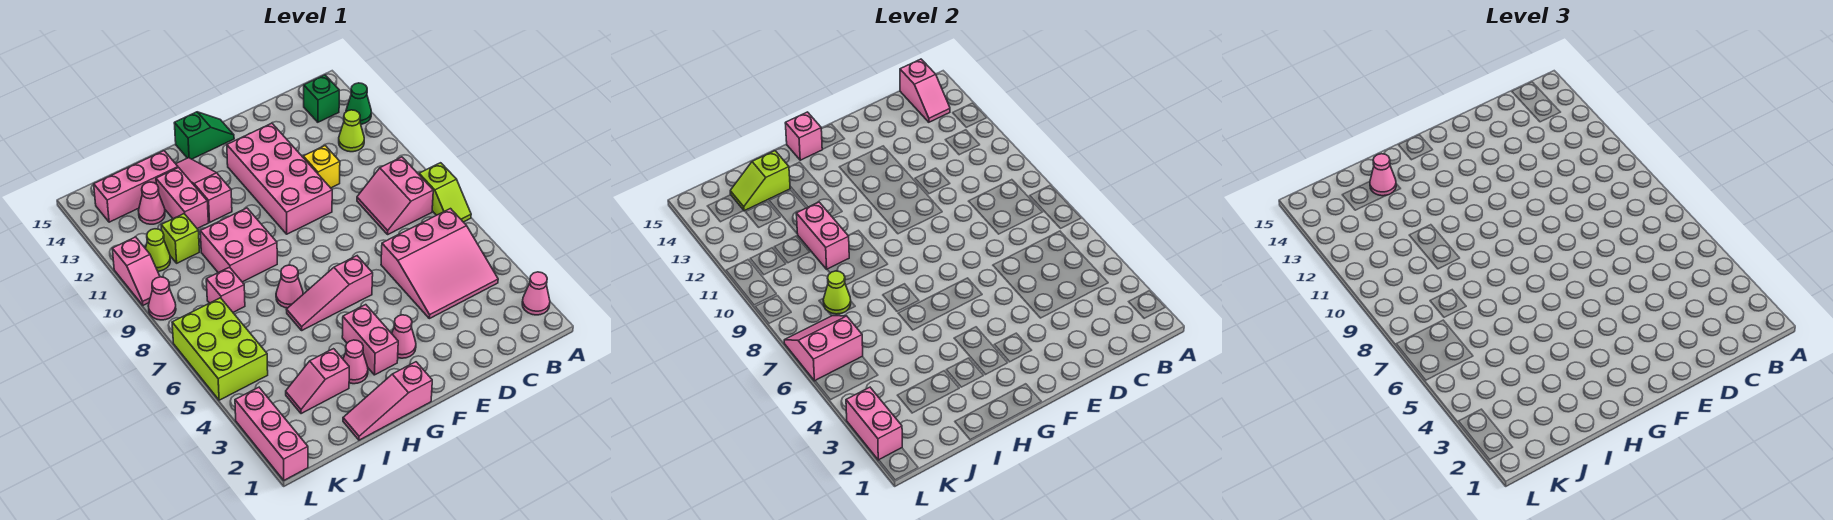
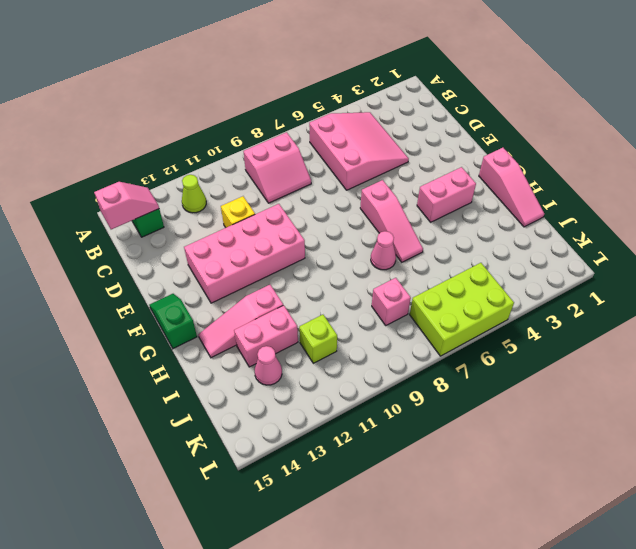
none -> pink cone A2 level 1
none -> lime slope A7:A8 level 1 top 8
none -> green cone A13 level 1
none -> pink cone F3 level 1

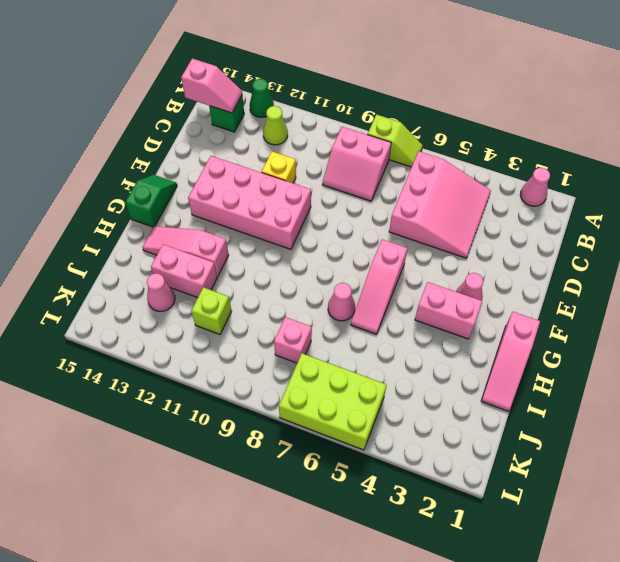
none -> pink cone H3 level 1
none -> pink brick H9:I10 level 1
none -> pink slope I3:J3 level 1 top I
none -> pink brick I14:K14 level 1

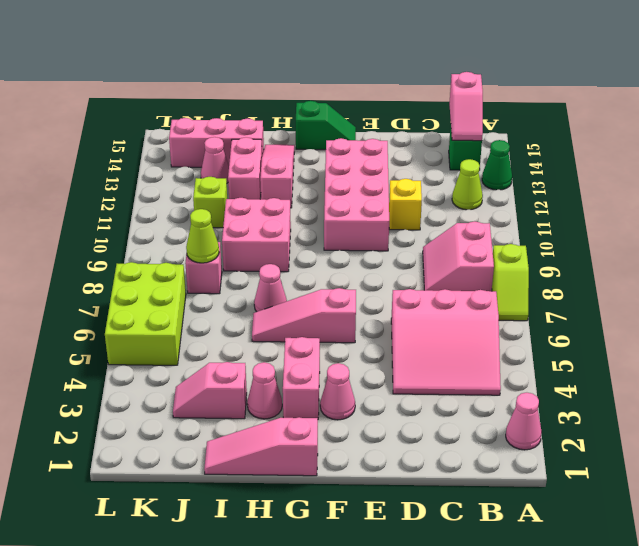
none -> lime cone K11 level 1
none -> pink brick L1:L3 level 1
none -> pink cone L9 level 1
none -> pink slope L10:L11 level 1 top 11

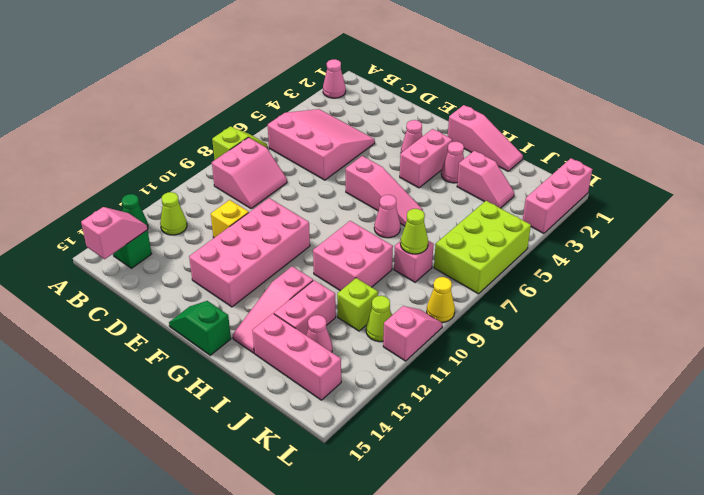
yellow cone L9 level 1 -> pink cone L9 level 1
none -> pink brick G15 level 2
none -> pink brick I10:I11 level 2
none -> lime slope I14:J14 level 2 top I
none -> pink slope K6:L7 level 2 top 6

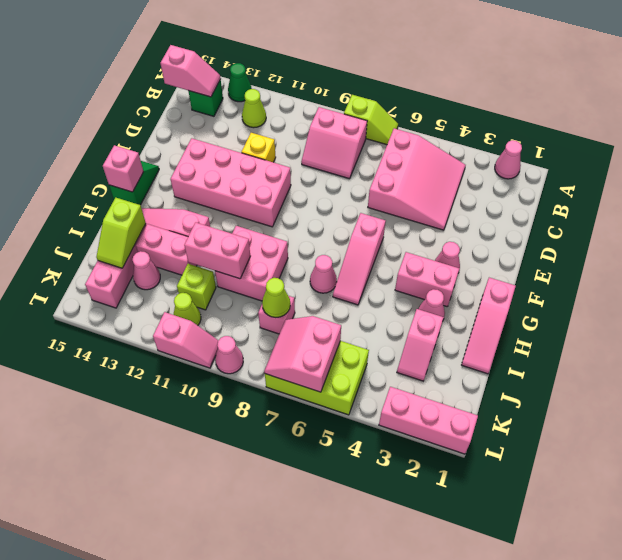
none -> pink brick L2:L3 level 2
none -> pink cone I14 level 3

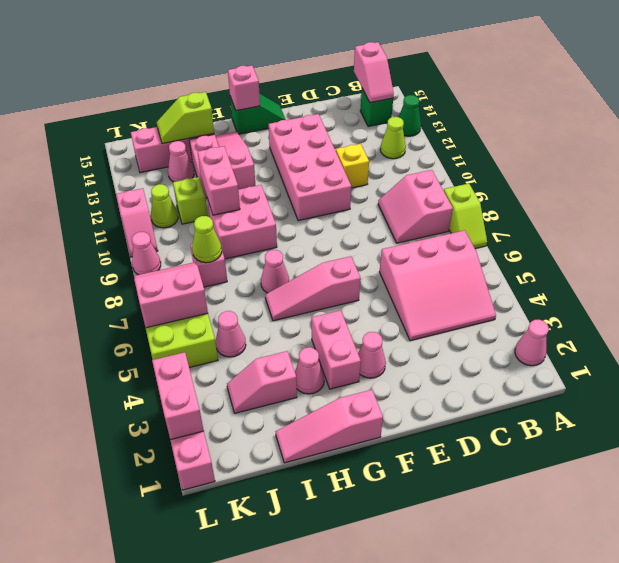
pink cone J5 level 1 -> pink cone I14 level 3

